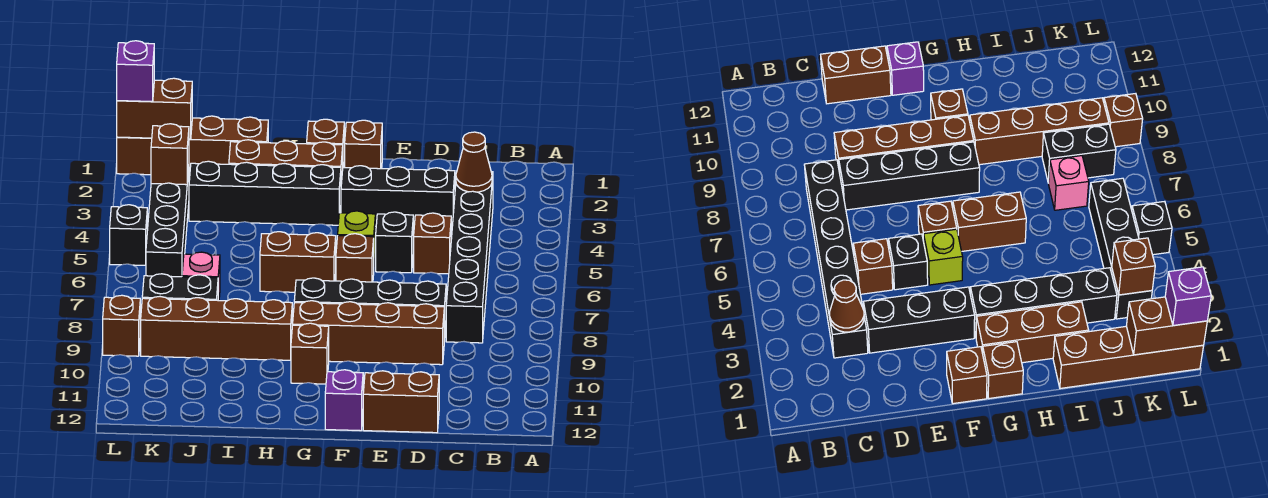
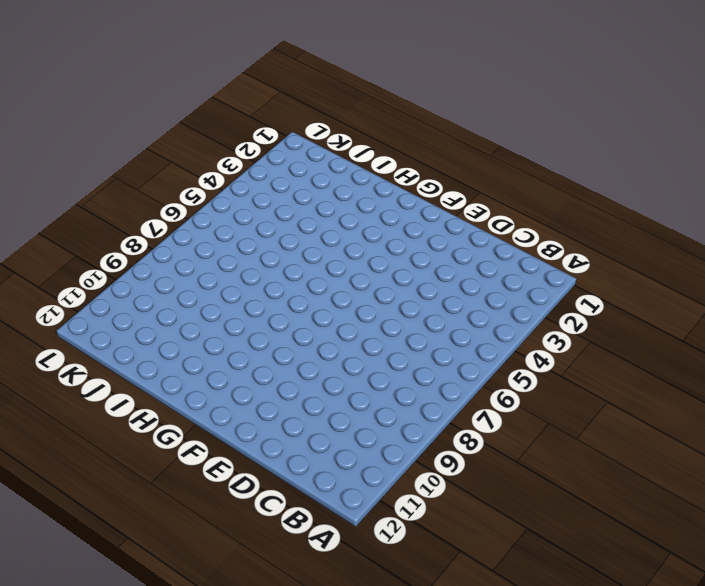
none -> black brick C3:C8 level 1
none -> black brick D3:F3 level 1
none -> brown brick D5 level 1

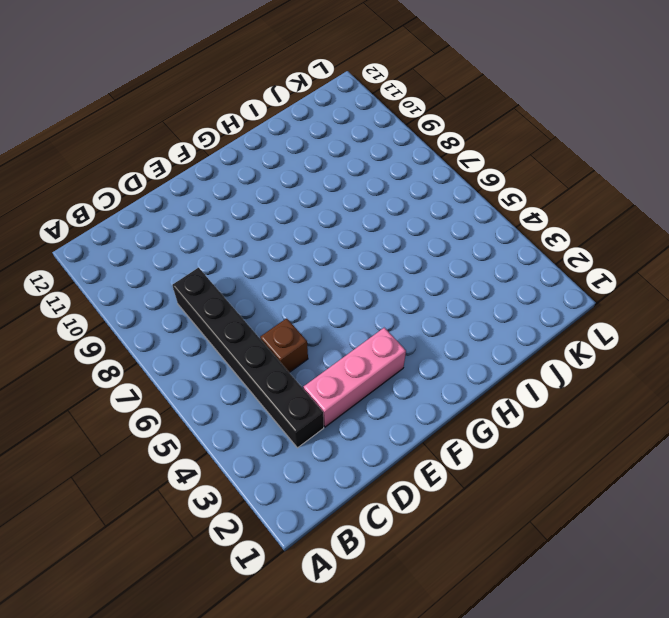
pink brick D3:F3 level 1 -> black brick D3:F3 level 1
none -> black brick D8:G8 level 1
none -> brown brick D9:G9 level 1
none -> brown brick D12:E12 level 1

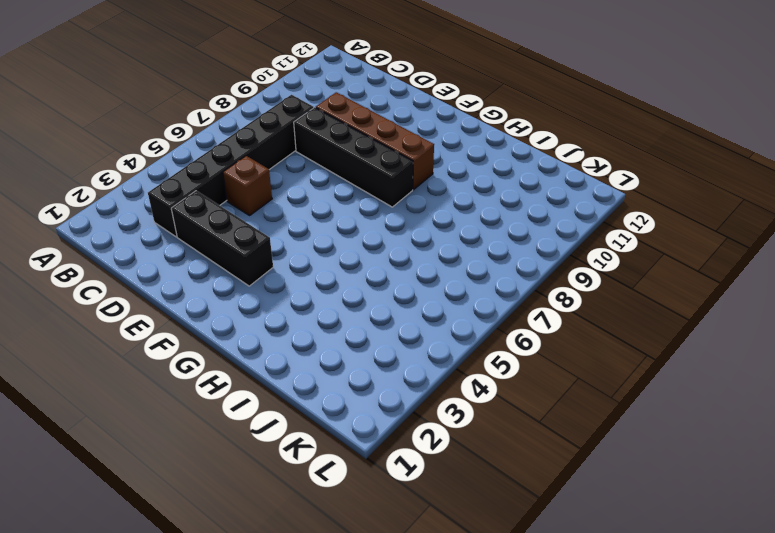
none -> brown brick D12:E12 level 1
none -> black brick E5 level 1
none -> brown brick F1 level 1

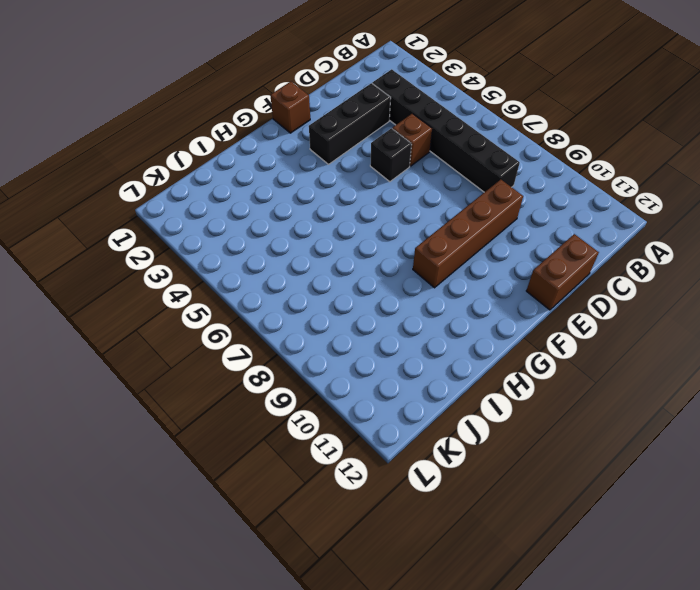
none -> black brick D8:G8 level 1
none -> lime brick F5 level 1
none -> brown brick F6 level 1

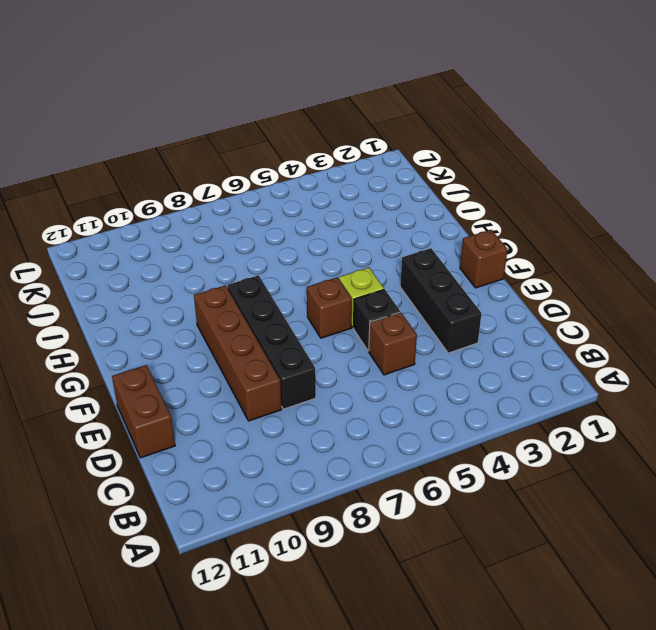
none -> black brick C3:C8 level 1
none -> purple brick F12 level 1
none -> brown brick G1 level 1

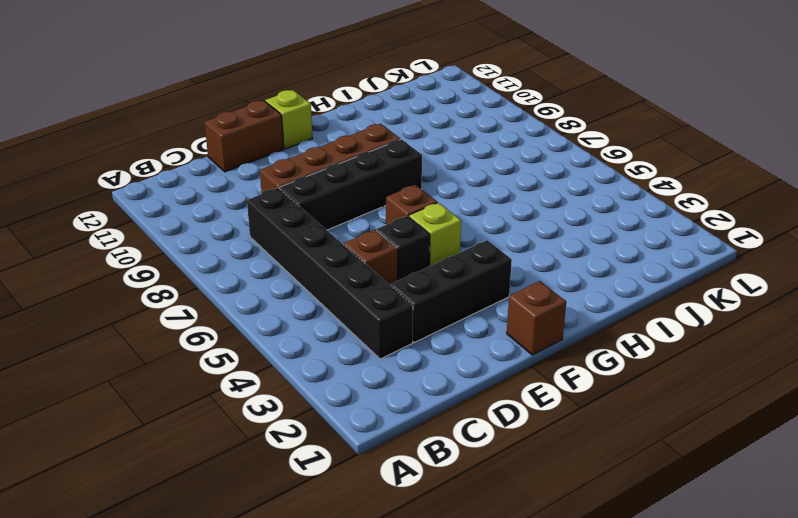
lime brick F12 level 1 -> purple brick F12 level 1
none -> brown brick G1 level 1
none -> brown brick G2:I2 level 1
none -> black brick G3:J3 level 1

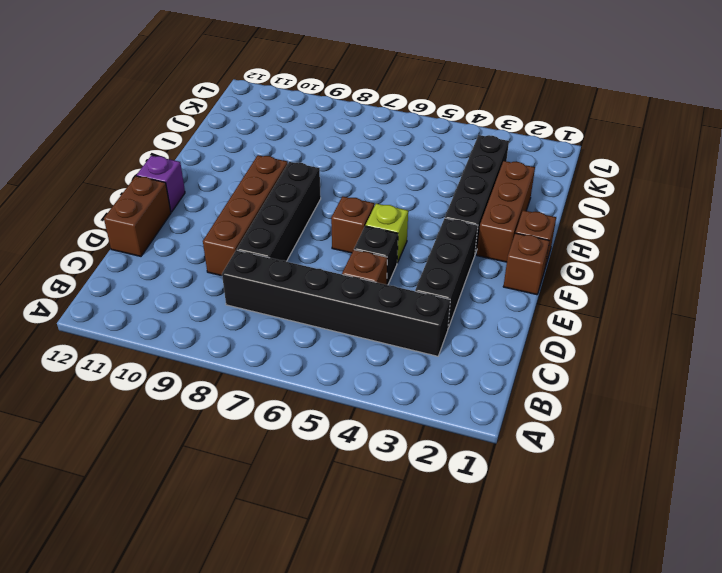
none -> brown brick G6:H6 level 1
none -> brown brick G10 level 1
none -> brown brick H9:K9 level 1

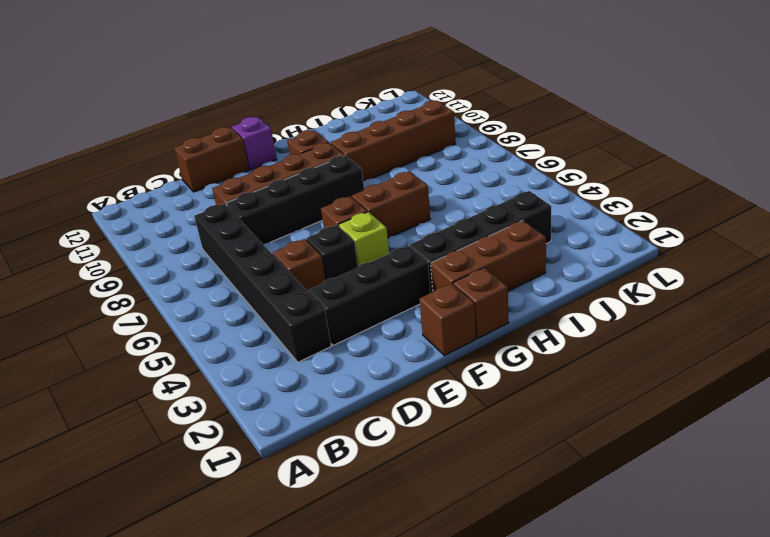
none -> brown brick I1:L1 level 1
none -> pink brick J7 level 1
none -> black brick J8:K8 level 1

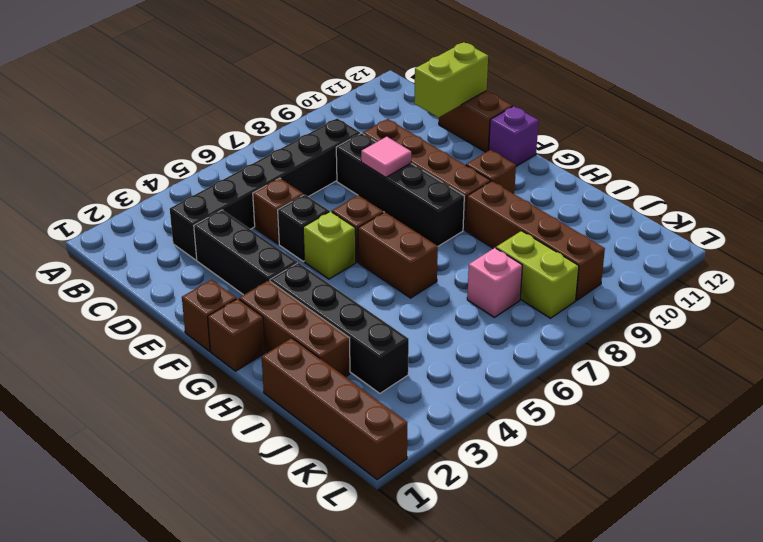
lime brick D11:D12 level 2 -> none
pink tile E8 level 2 -> none
lime brick J8:K8 level 1 -> black brick J8:K8 level 1
none -> black brick K3:K6 level 1
none -> black brick L5 level 1
none -> brown brick L9 level 1

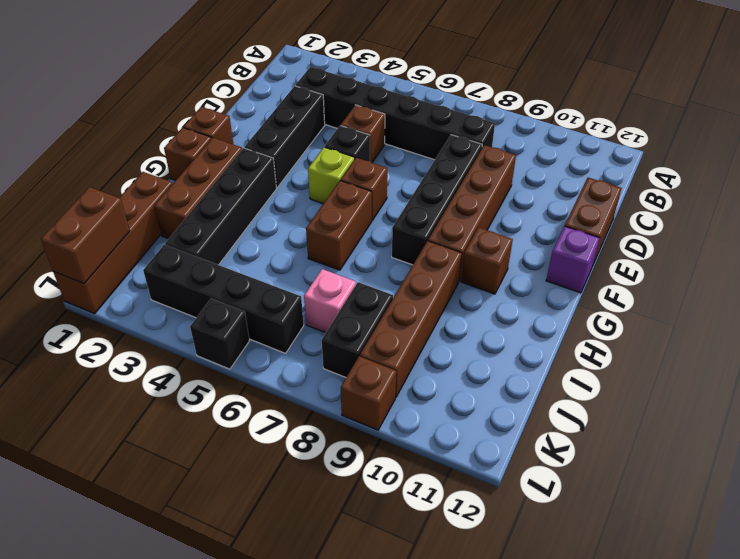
none -> brown cone C3 level 2
none -> brown brick K3 level 2
none -> purple brick L1 level 3

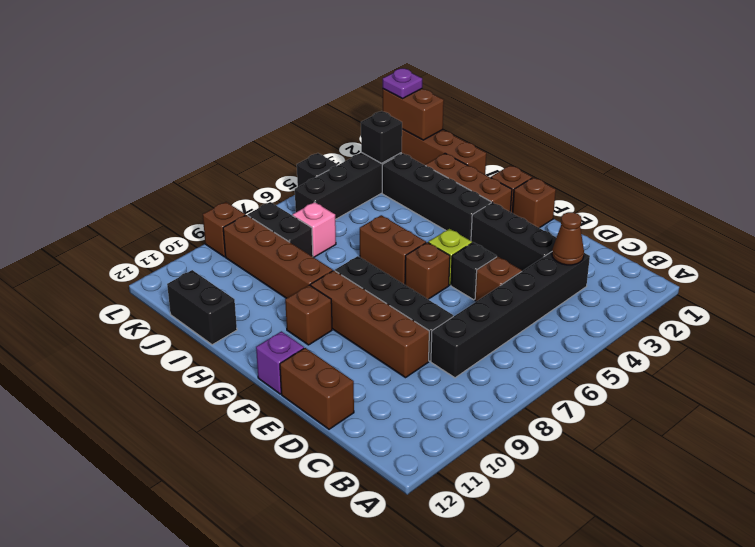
black brick I12:J12 level 1 -> none
black brick K3 level 2 -> brown brick K3 level 2
purple plate L1 level 3 -> purple brick L1 level 3

